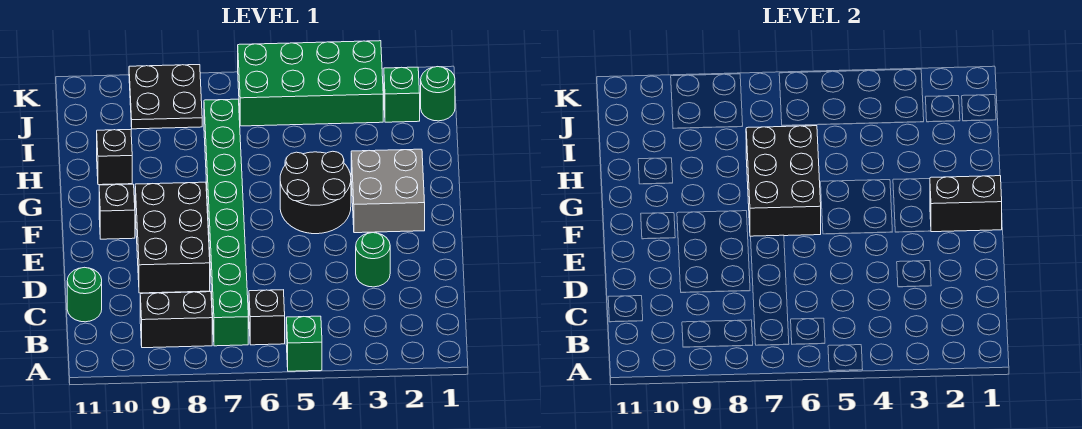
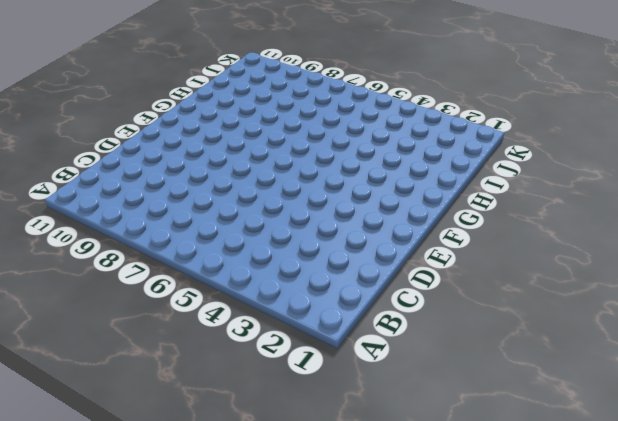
none -> green brick A5 level 1
none -> black brick B6 level 1
none -> green brick B7:I7 level 1

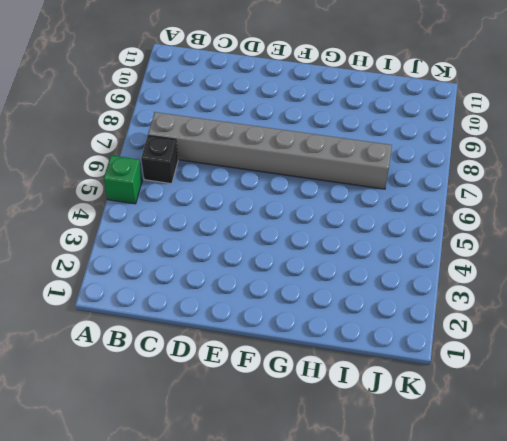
grey brick B7:I7 level 1 -> green brick B7:I7 level 1
none -> black brick B8:B9 level 1
none -> green round brick C11 level 1
none -> green round brick D3 level 1

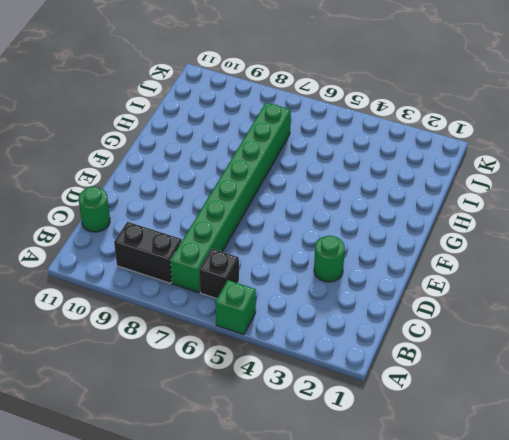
none -> black brick D8:F9 level 1
none -> grey brick F2:G3 level 1
none -> black round brick F4:G5 level 1

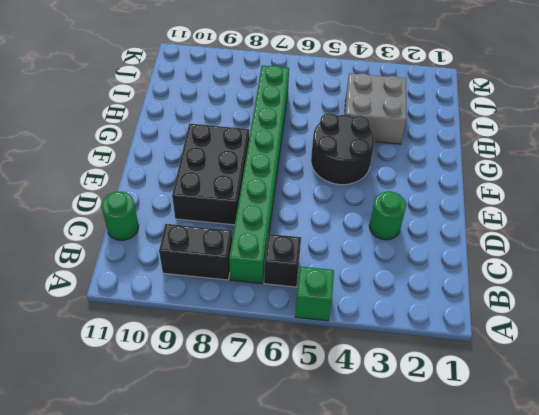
grey brick H3:I4 level 1 -> grey brick F2:G3 level 1
none -> black brick F10 level 1
none -> black brick H10 level 1
none -> green round brick J1 level 1

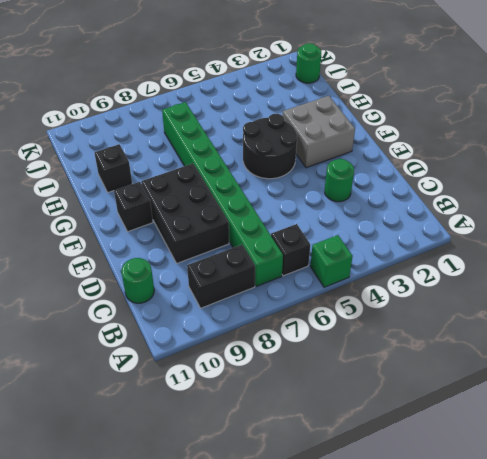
none -> green brick J2 level 1
none -> green brick J3:K6 level 1
none -> black plate J8:K9 level 1

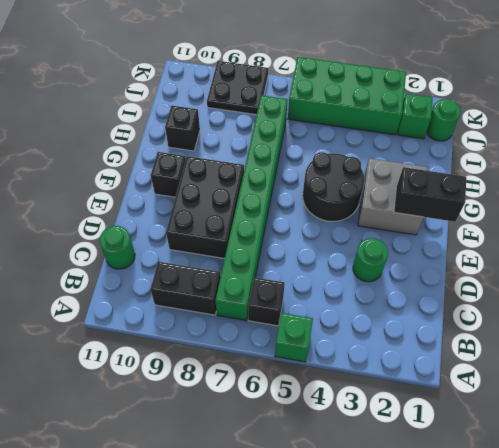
none -> black brick F6:H7 level 2

